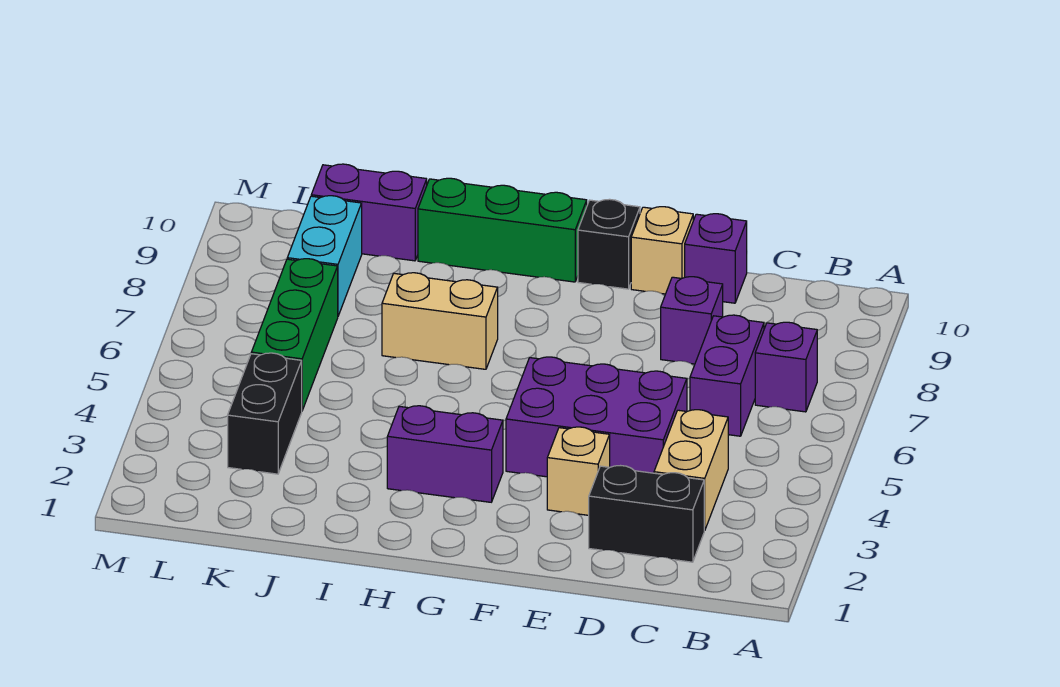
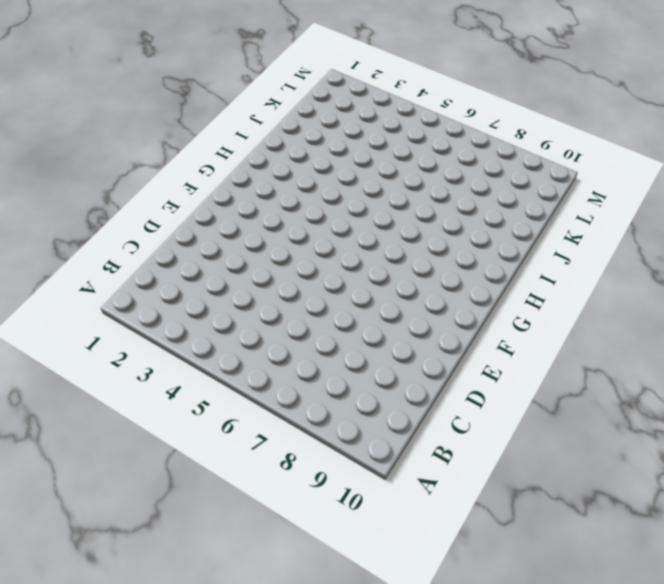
none -> purple brick B7 level 1
none -> black brick C2:D2 level 1
none -> tan brick C3:C4 level 1

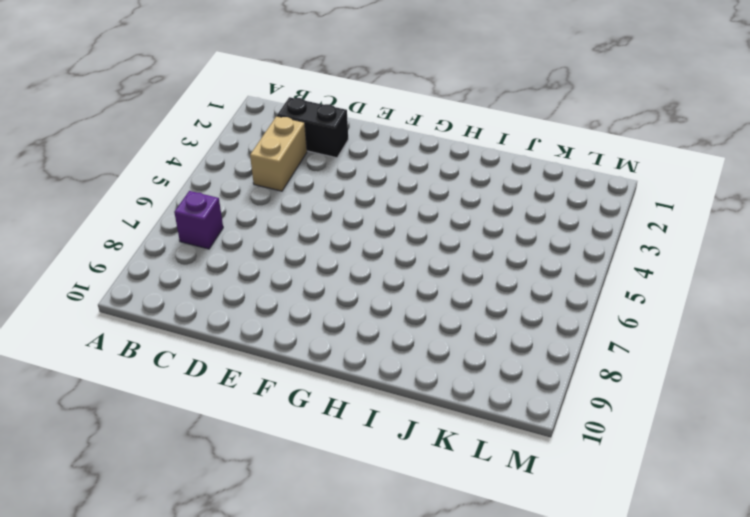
none -> purple brick C6:C7 level 1
none -> purple brick D4:F5 level 1
none -> purple brick D8 level 1

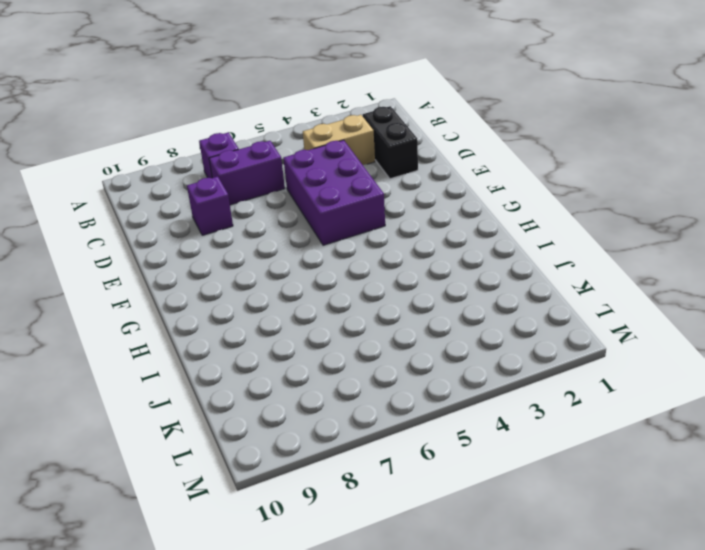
none -> purple brick D10 level 1
none -> tan brick E3 level 1
none -> tan brick E10 level 1

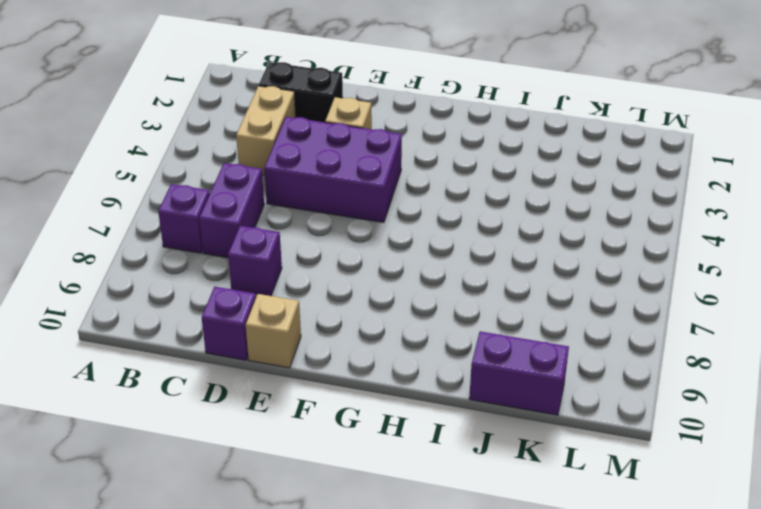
none -> black brick F10 level 1
none -> purple brick G3:H3 level 1
none -> green brick G10:I10 level 1

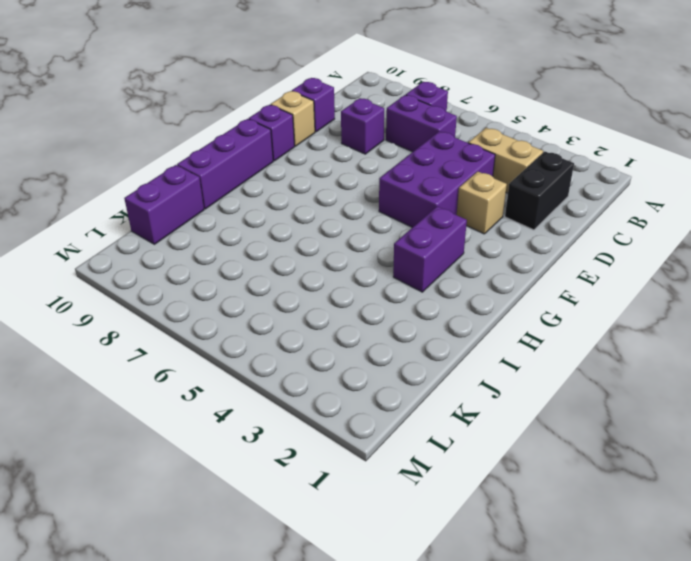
purple brick F10 level 1 -> black brick F10 level 1
purple brick G10:I10 level 1 -> green brick G10:I10 level 1
none -> tan brick H7:I7 level 1
none -> black brick K3:K4 level 1
none -> green brick K5:K7 level 1

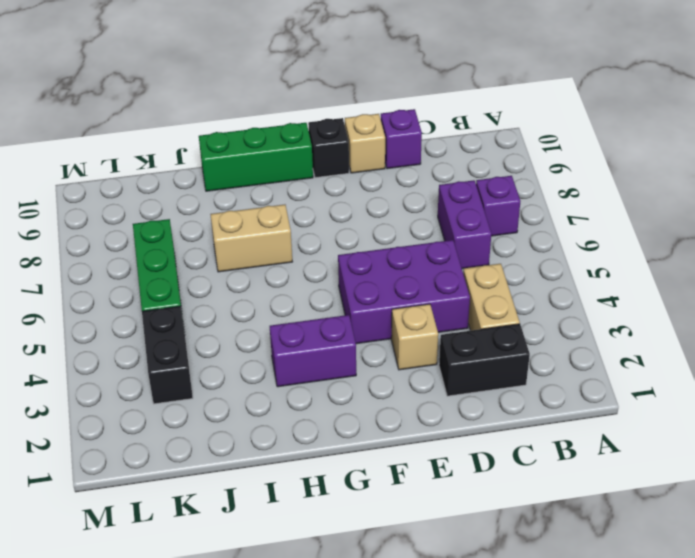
none -> purple brick D8 level 1
none -> purple brick J10:K10 level 1
none -> cyan brick K8:K9 level 1

